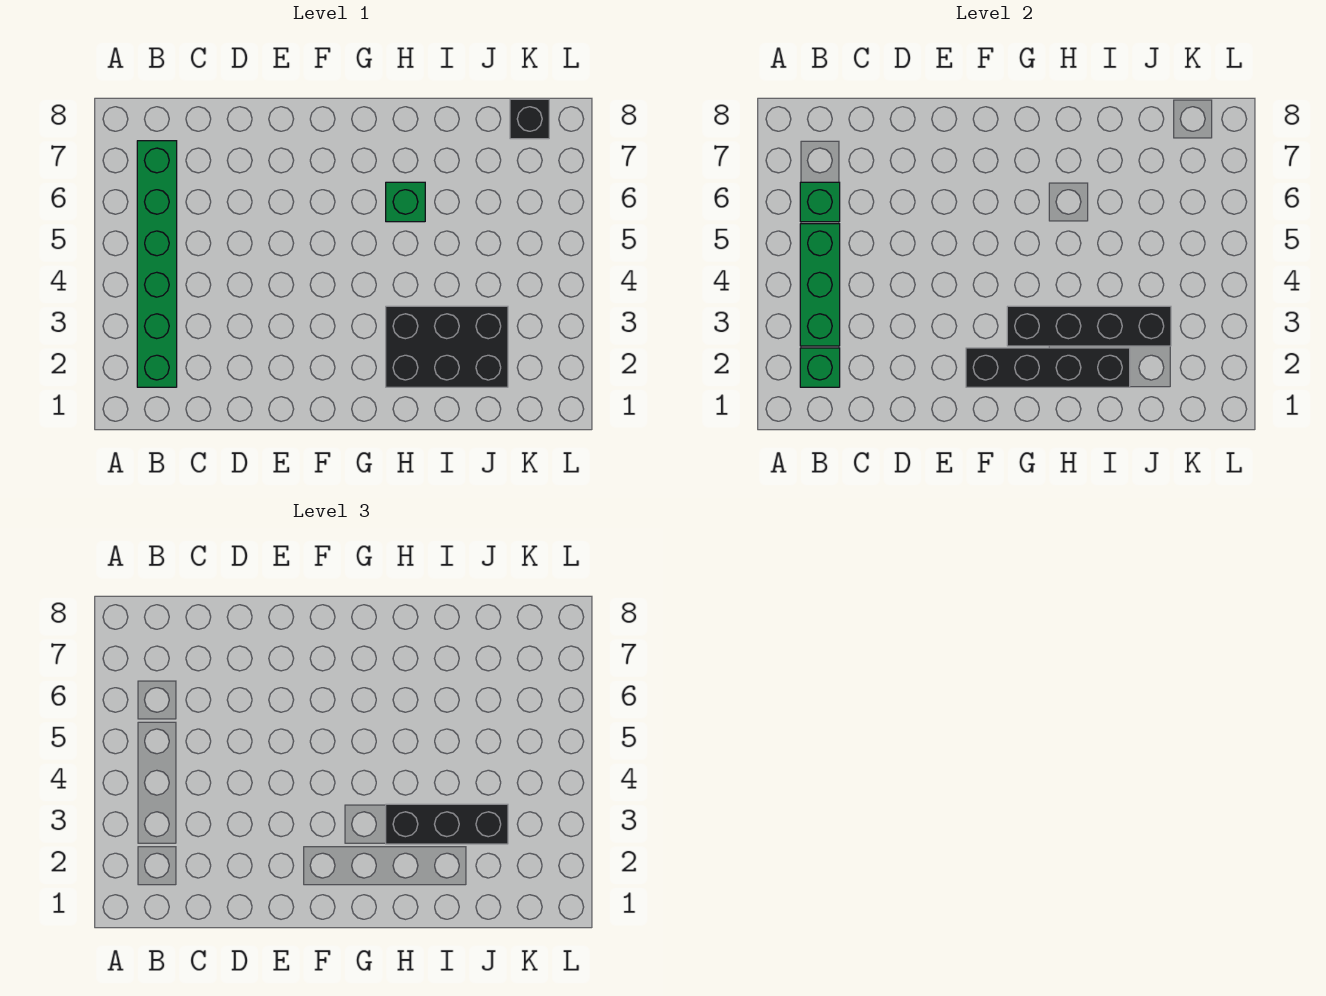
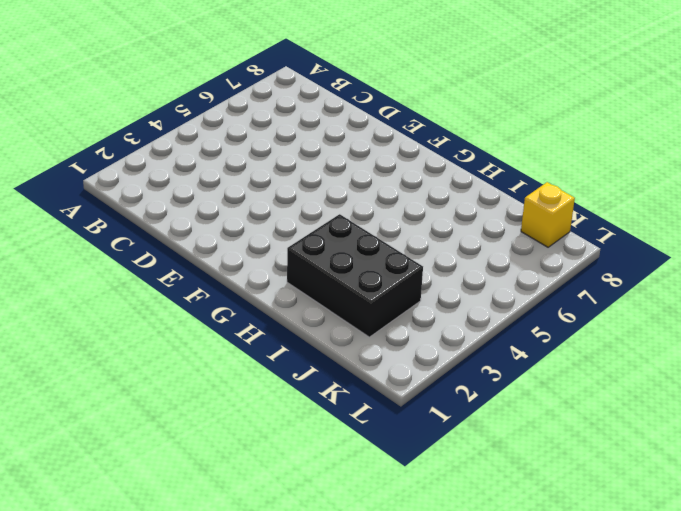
yellow brick K8 level 1 -> black brick K8 level 1
none -> green brick B2:B7 level 1
none -> green brick H6 level 1

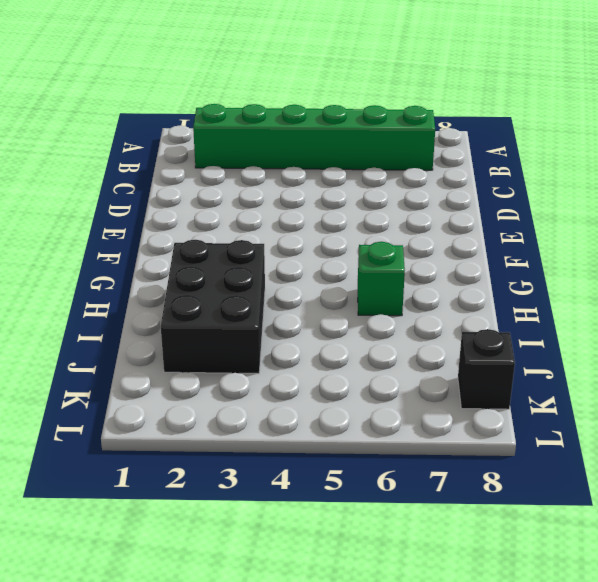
none -> green brick B2 level 2
none -> green brick B3:B5 level 2

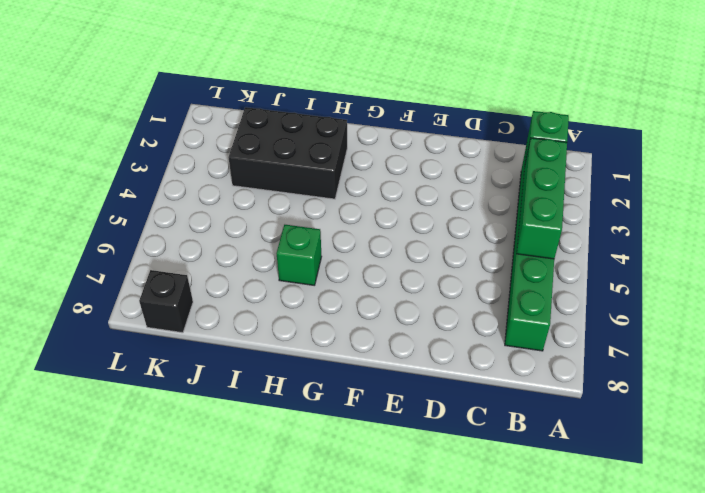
none -> green brick B6 level 2
none -> black brick F2:I2 level 2

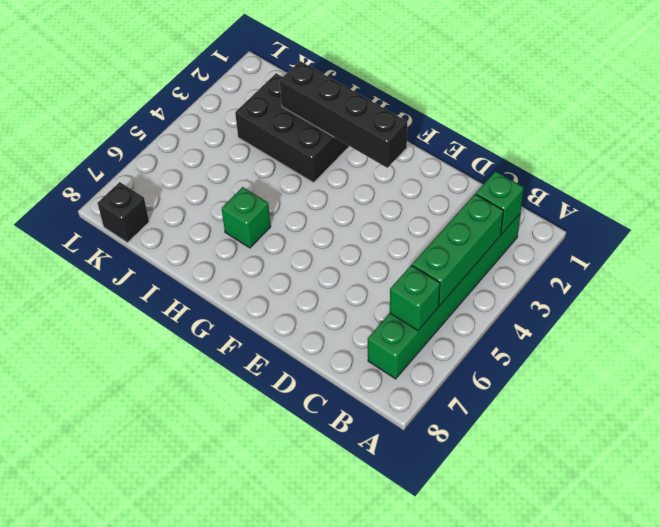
none -> black brick G3:J3 level 2
none -> black brick H3:J3 level 3

